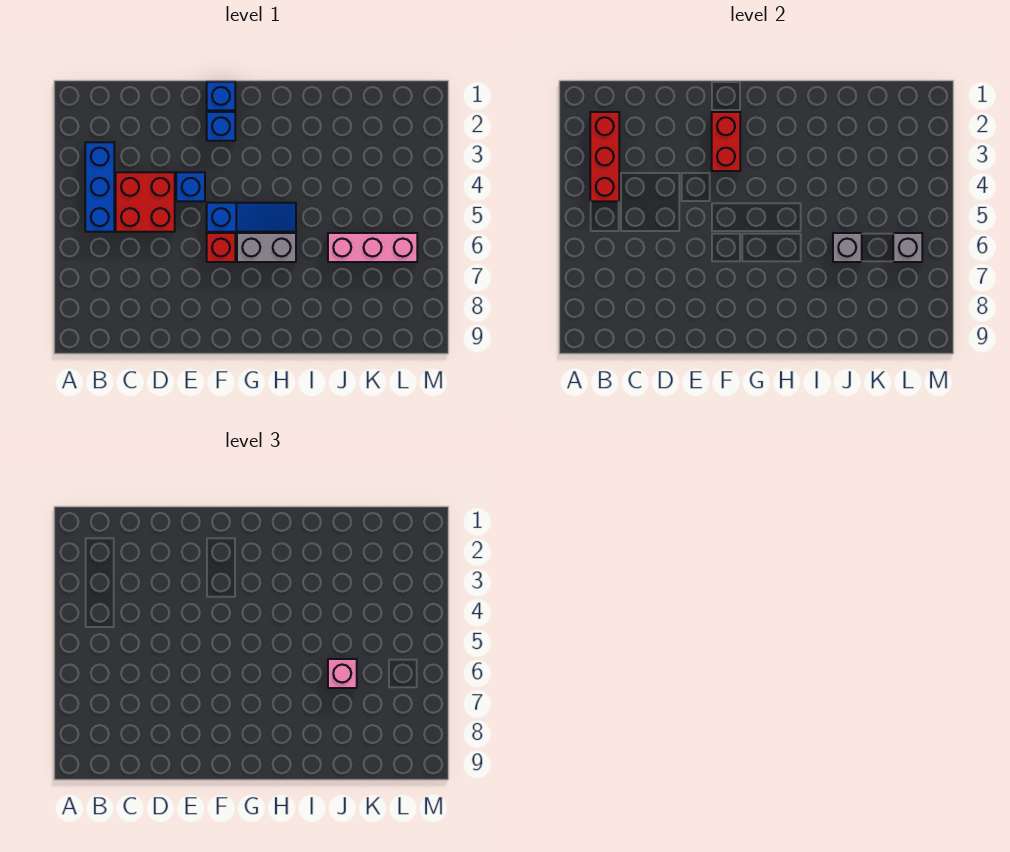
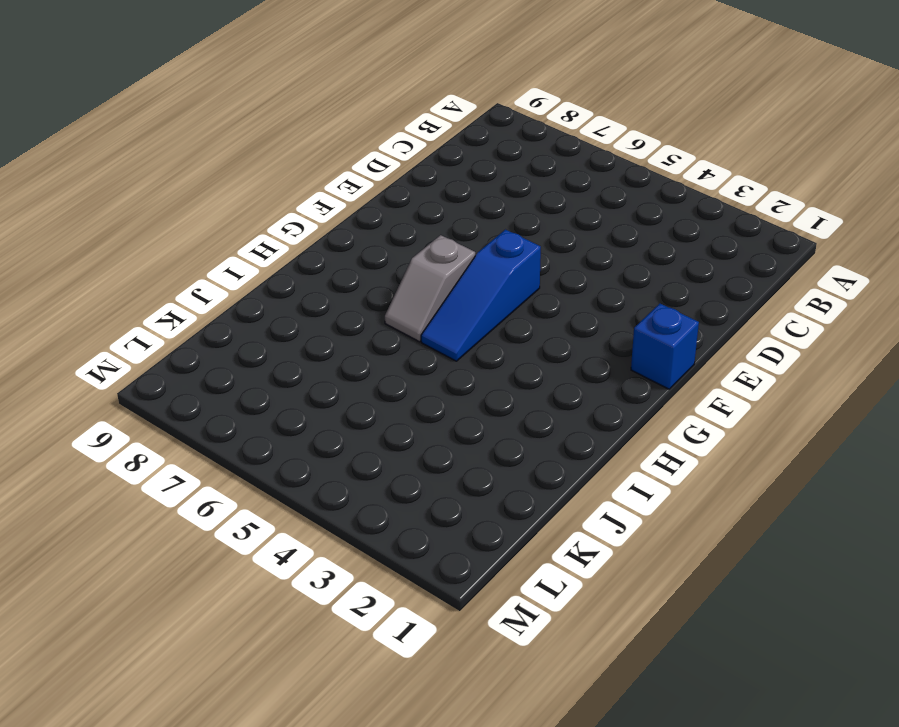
grey slope G6:H6 level 1 top G -> grey brick G6:H6 level 1
none -> blue brick B3:B5 level 1
none -> red brick C4:D5 level 1
none -> blue brick E4 level 1

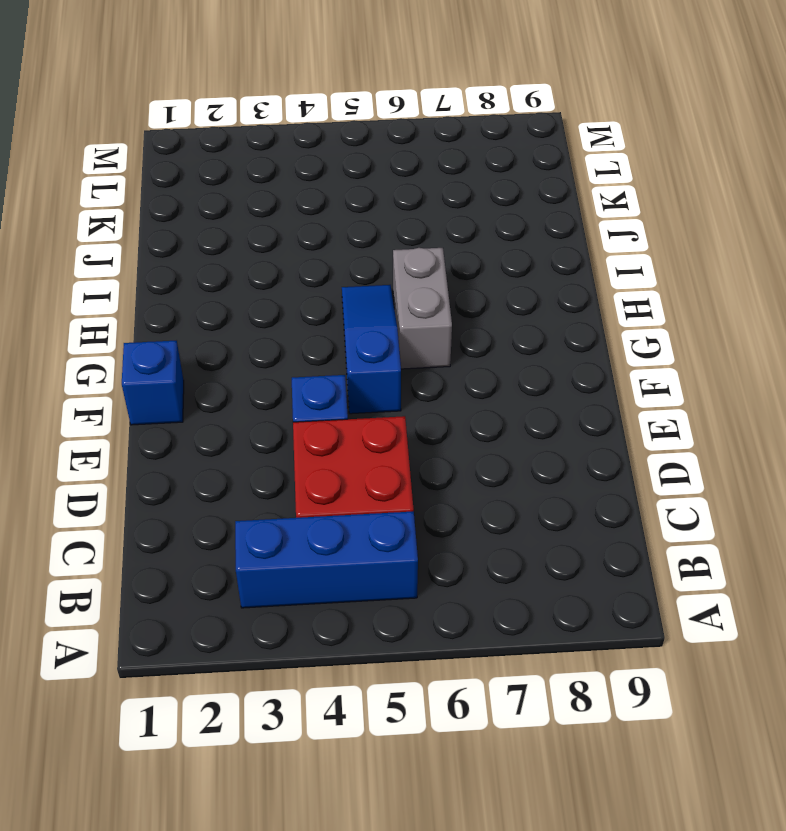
none -> blue brick F2 level 1
none -> red brick F6 level 1
none -> pink brick J6:L6 level 1

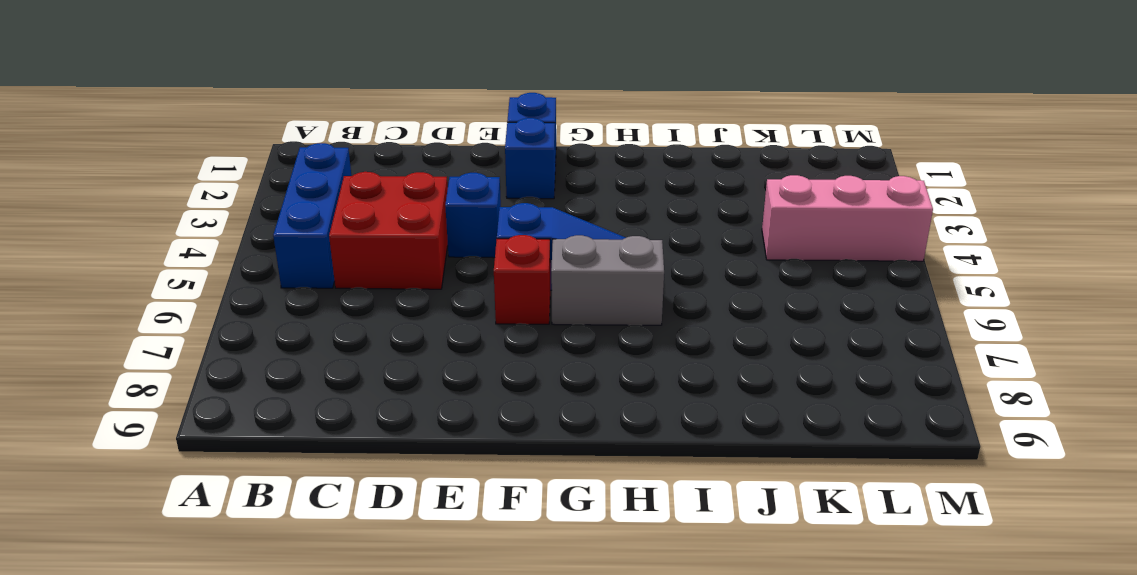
pink brick K4:M4 level 1 -> pink brick J6:L6 level 1
none -> red brick B2:B4 level 2
none -> red brick F2:F3 level 2
none -> grey brick J6 level 2

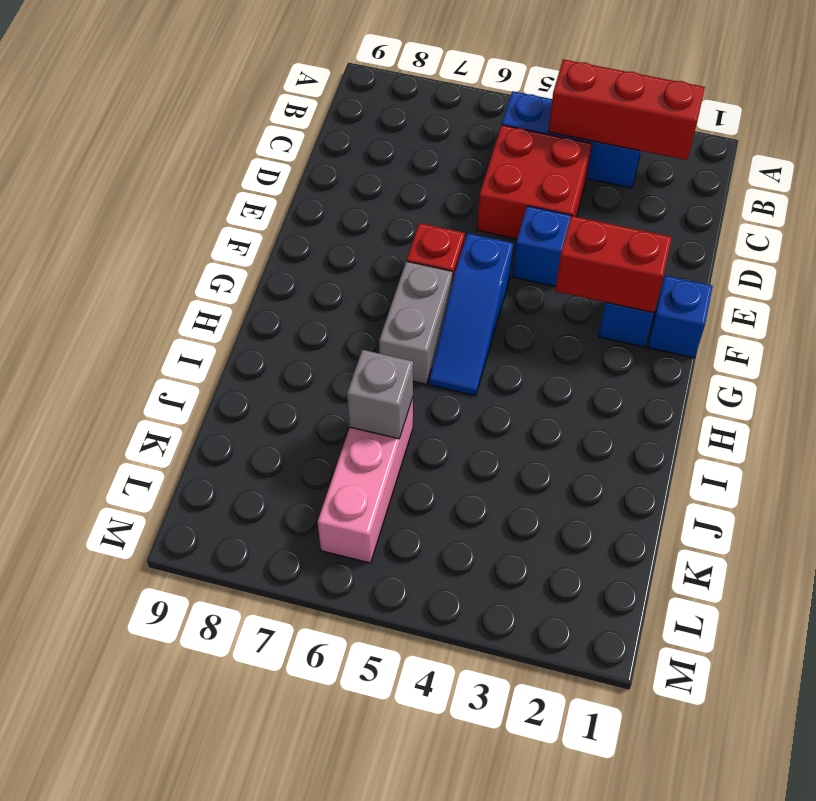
none -> grey brick L6 level 2
none -> pink brick J6 level 3

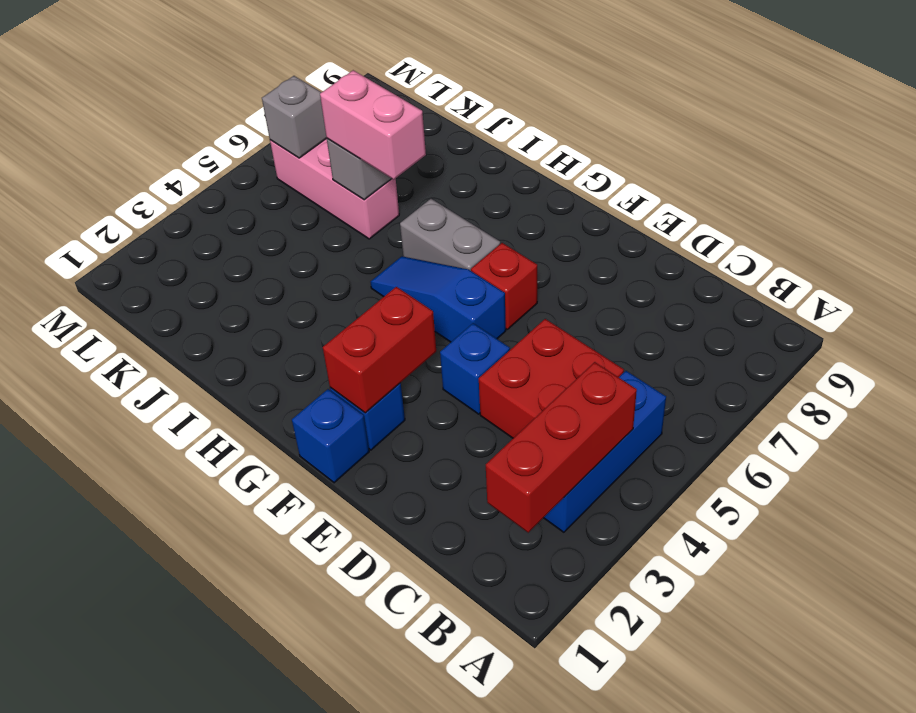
pink brick I6:J6 level 3 -> pink brick J6 level 3

